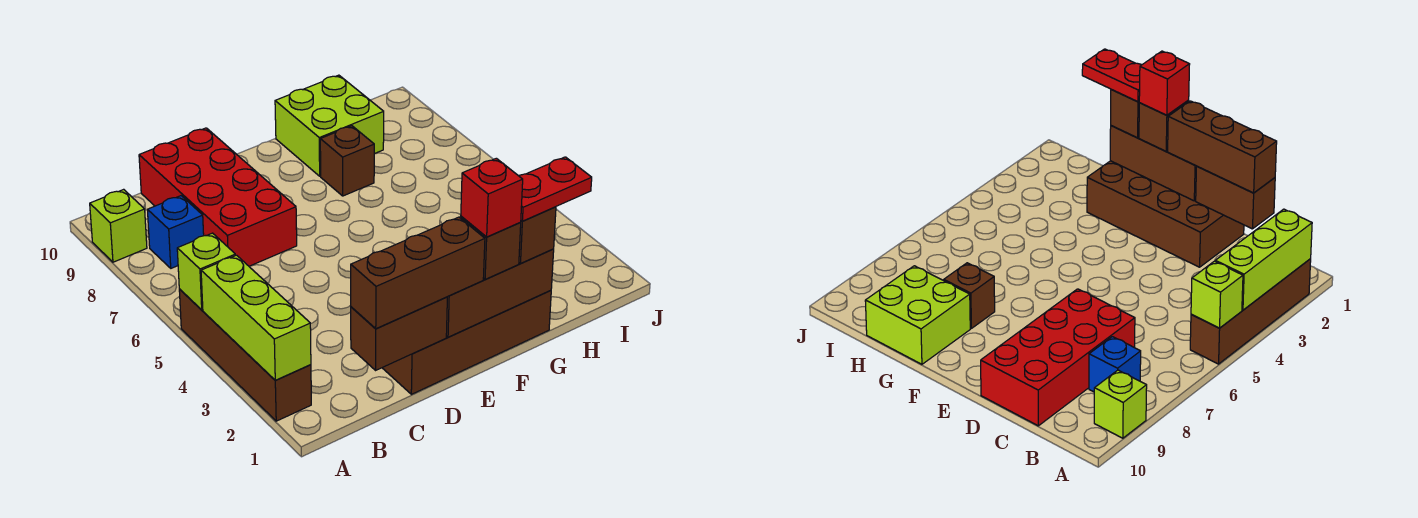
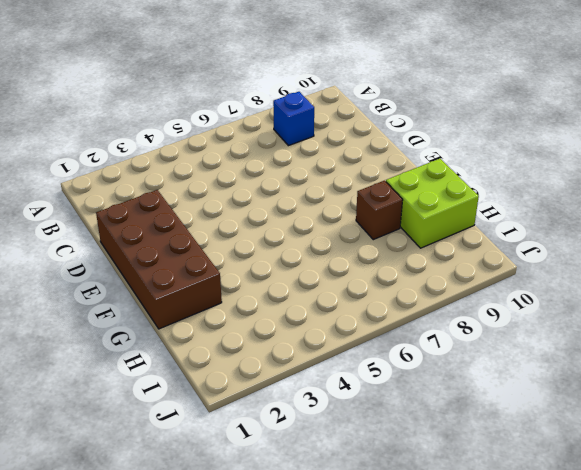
none -> brown brick A2:A5 level 1
none -> lime brick A9 level 1
none -> red brick C7:D10 level 1

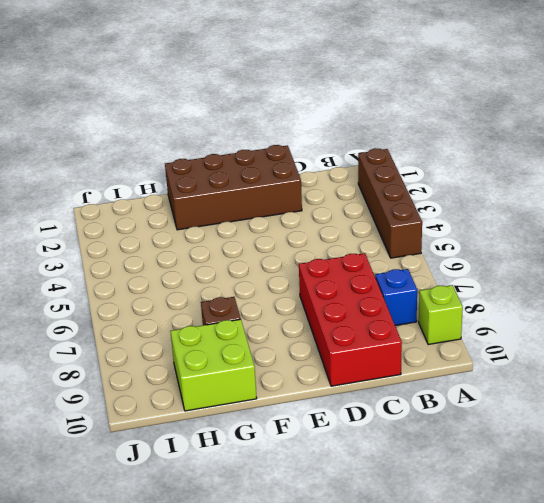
none -> lime brick A2:A4 level 2
none -> lime brick A5 level 2
none -> brown brick C1:D1 level 2

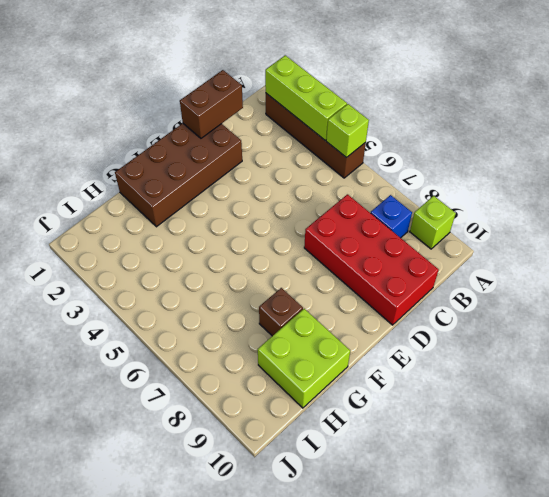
none -> brown brick E1:G1 level 2
none -> brown brick C1:E1 level 3
none -> brown brick F1 level 3

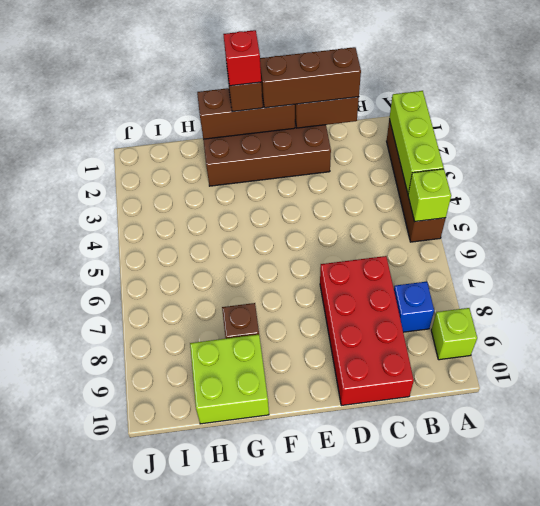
none -> brown brick G1 level 3
none -> red plate G1:H1 level 4

